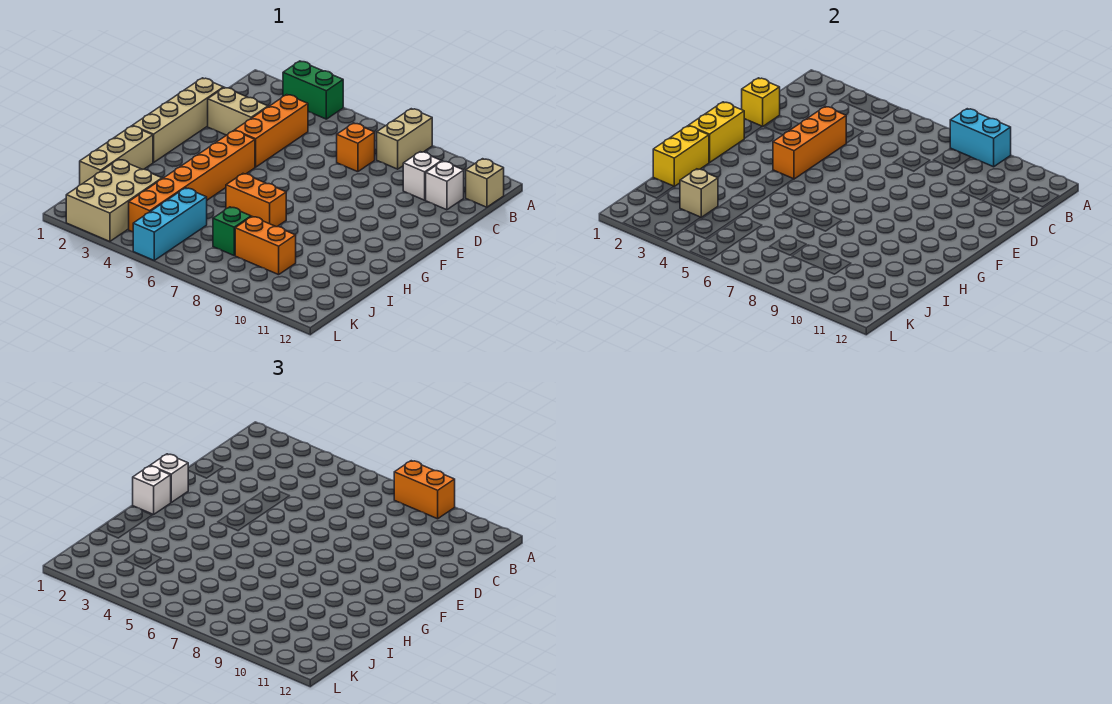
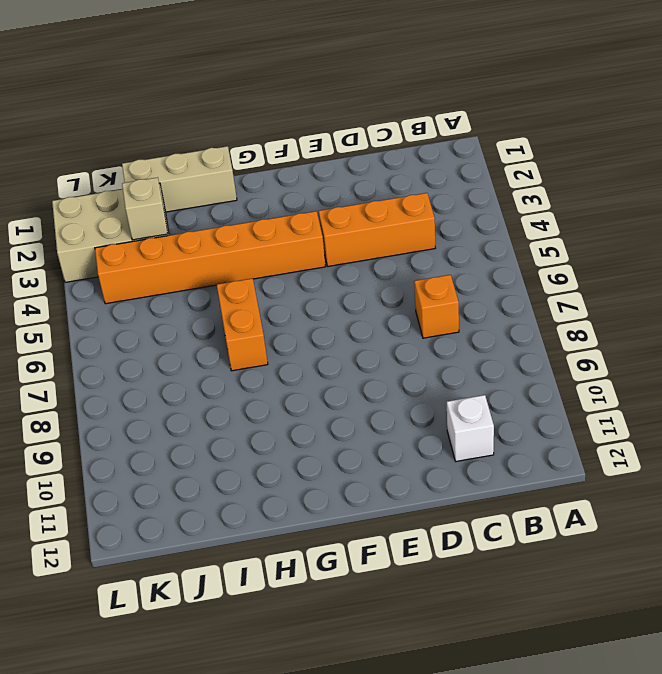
none -> green brick A3:A4 level 1
none -> tan brick A8:B8 level 1
none -> tan brick B12 level 1

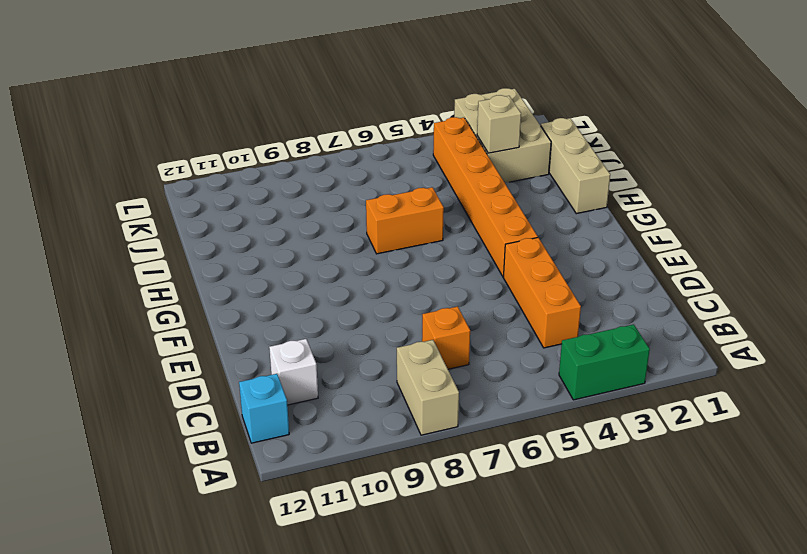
cyan brick B12 level 1 -> tan brick B12 level 1
none -> white brick C10 level 1
none -> tan brick D1:G1 level 1
none -> tan brick D2:D3 level 1

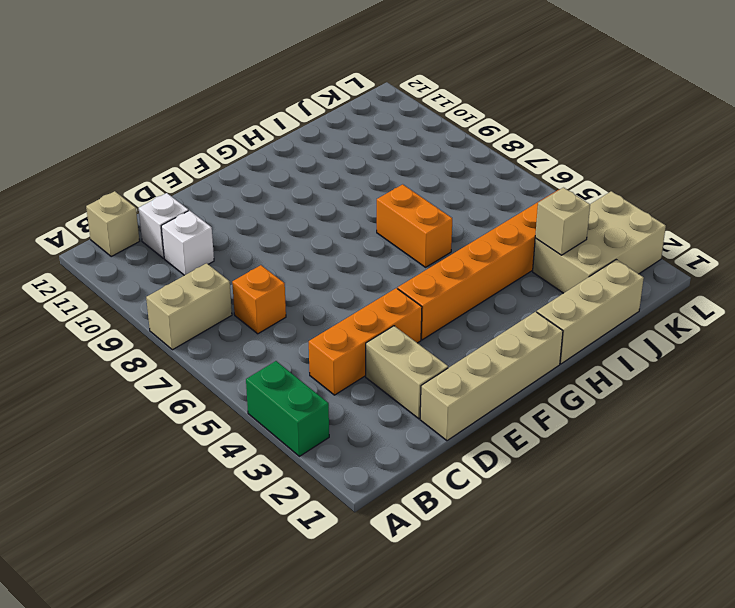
none -> cyan brick J5:L5 level 1
none -> green brick J7 level 1
none -> orange brick J8:J9 level 1

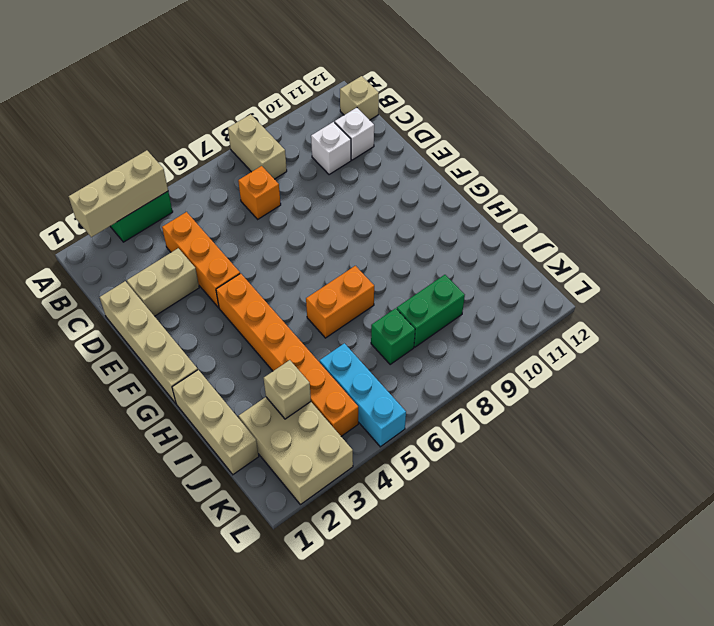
tan brick A2:A4 level 2 -> none
green brick J8:J9 level 1 -> orange brick J8:J9 level 1
none -> cyan brick A8:A9 level 2
none -> yellow brick D1 level 2
none -> orange brick D4:F4 level 2

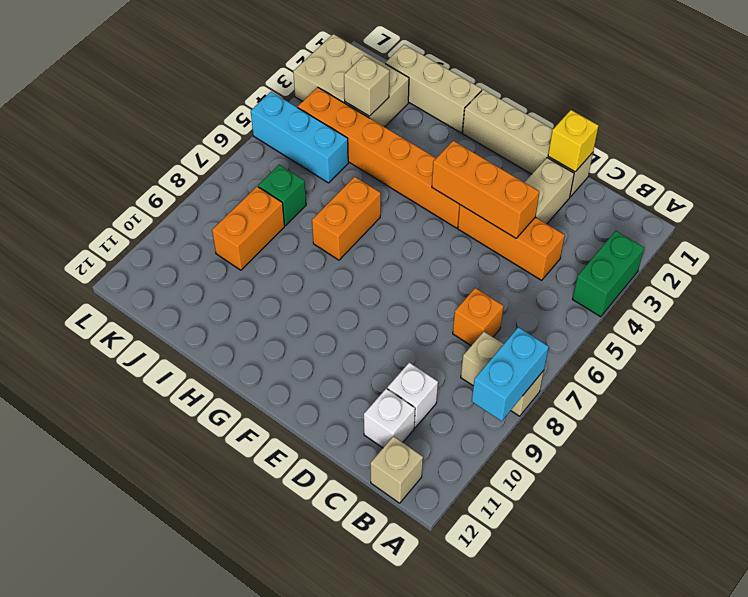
none -> yellow brick F1:G1 level 2
none -> yellow brick H1:I1 level 2
none -> orange brick A8:A9 level 3

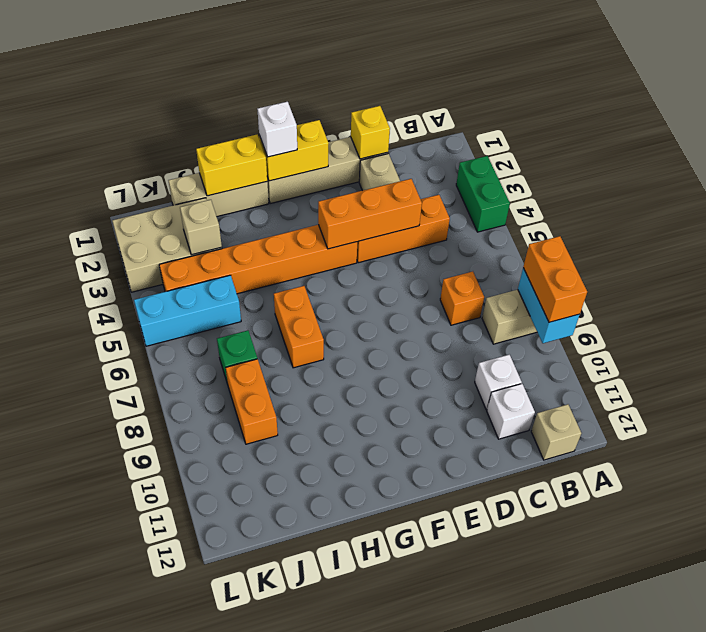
none -> white brick F1 level 3

